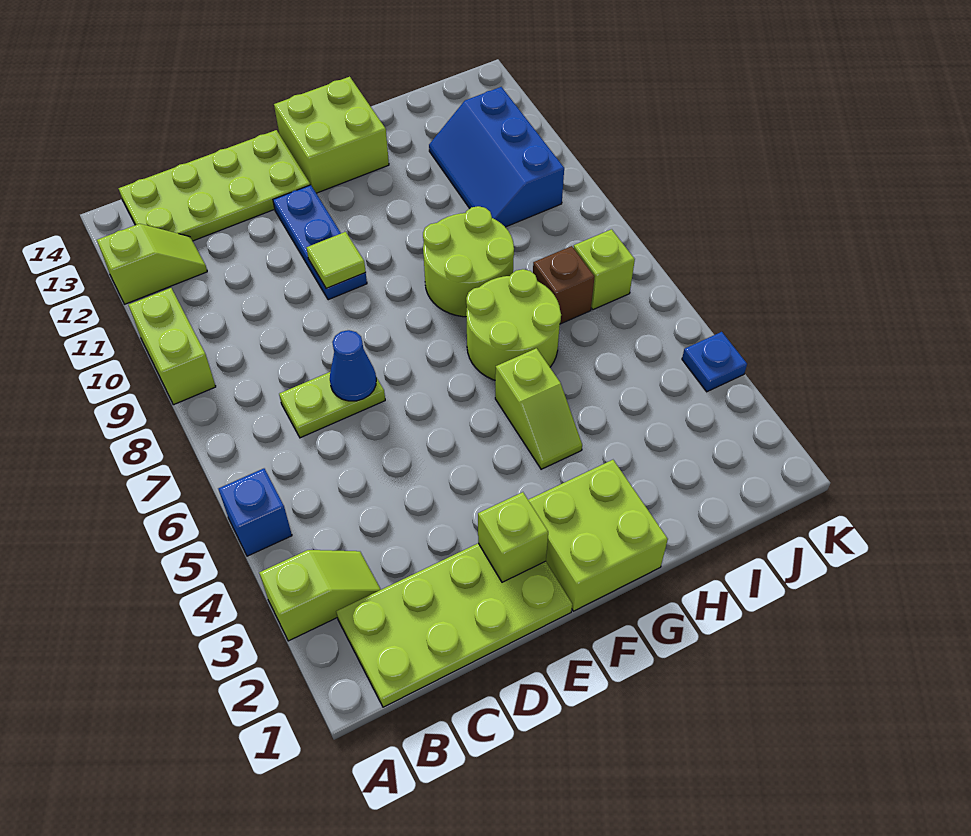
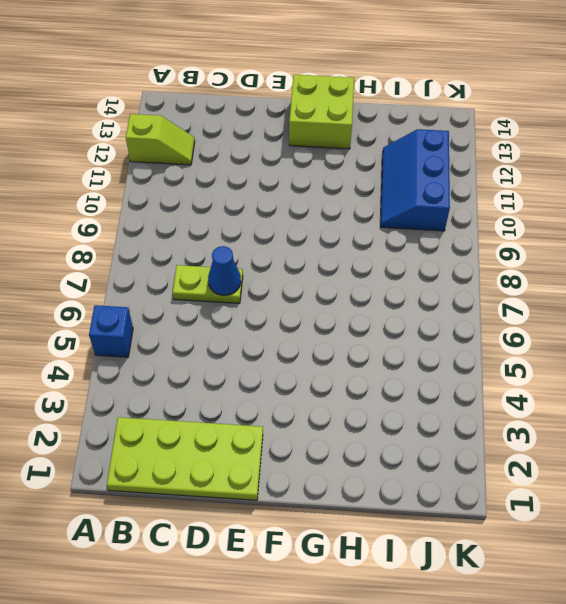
none -> lime slope A3:B3 level 1 top A
none -> lime brick A9:A10 level 1
none -> lime plate B13:E14 level 1

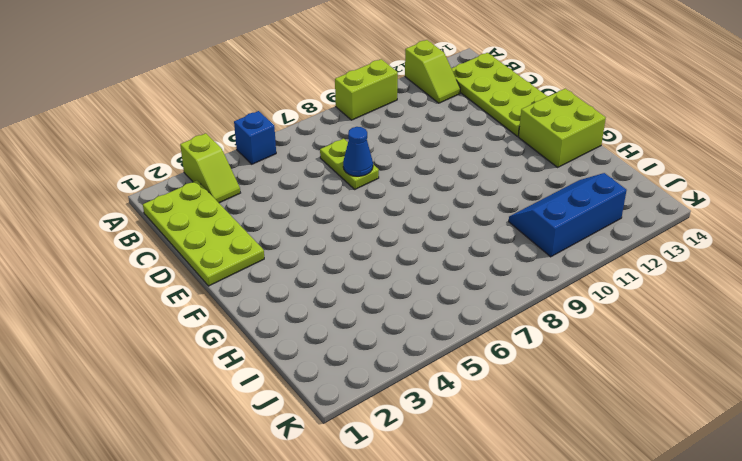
none -> blue plate E10:E12 level 1
none -> lime brick F1:G2 level 1
none -> lime slope G4:G5 level 1 top 5

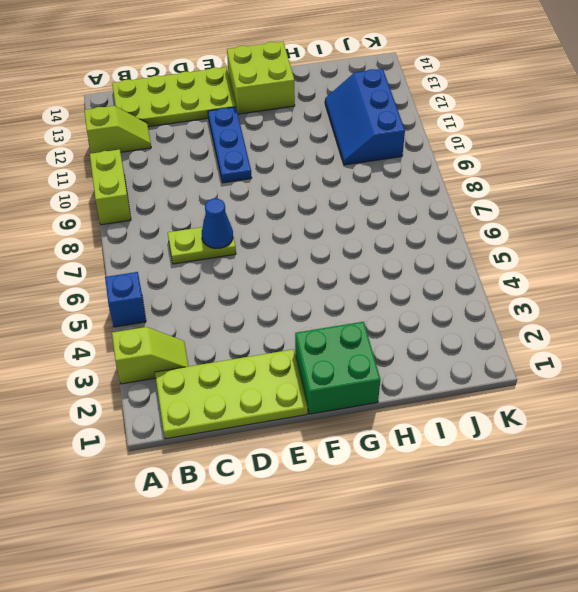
green brick F1:G2 level 1 -> lime brick F1:G2 level 1
none -> lime slope G4:G5 level 1 top 5
none -> lime round brick G6:H7 level 1
none -> lime round brick G8:H9 level 1

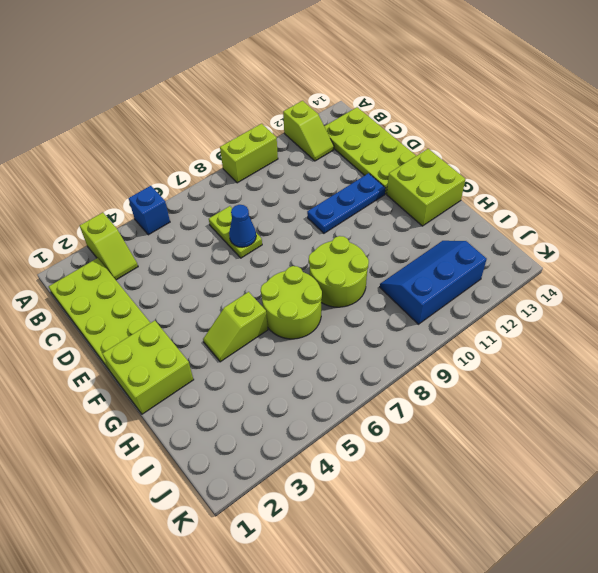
none -> brown brick I7 level 1
none -> lime brick J7 level 1
none -> blue plate K4 level 1

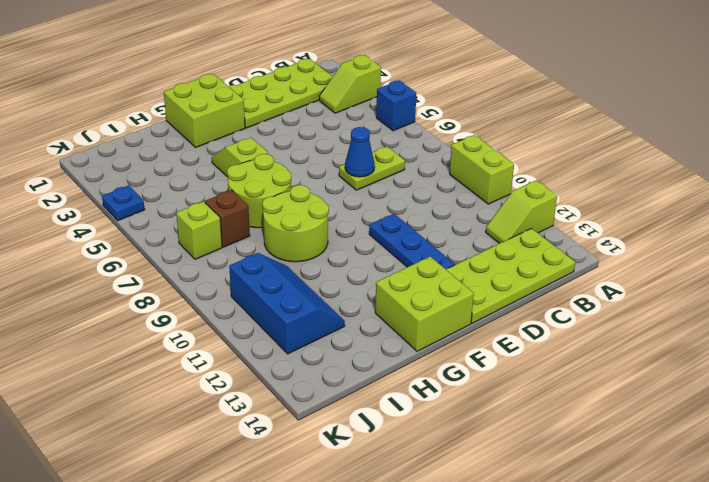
none -> lime brick E2 level 2
none -> lime tile E10 level 2

